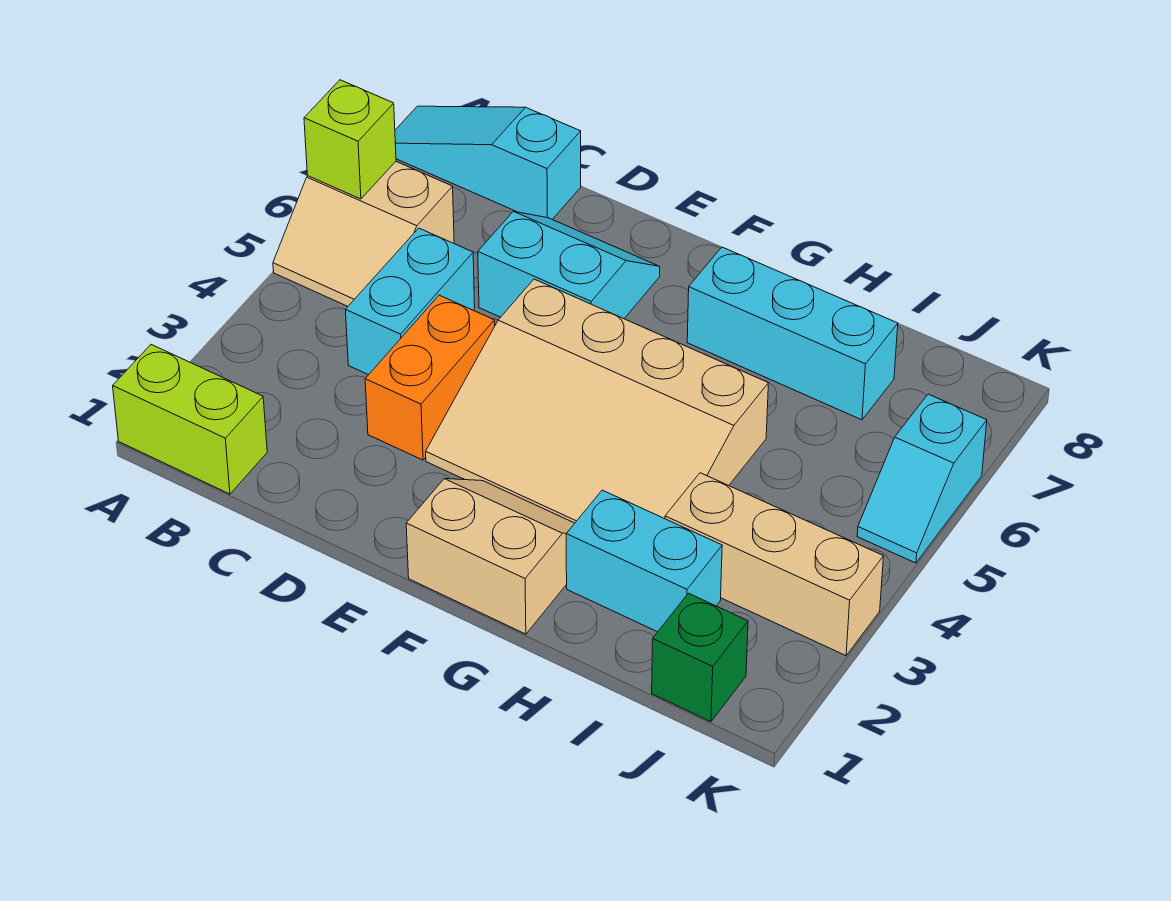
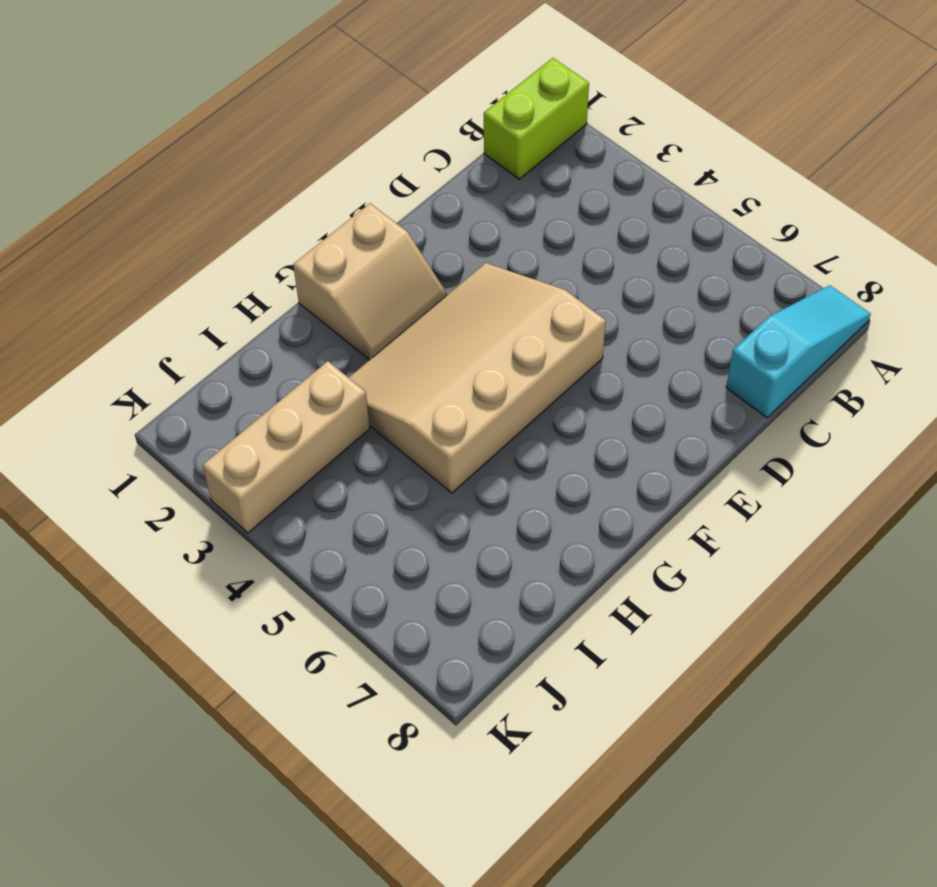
none -> tan slope A5:B6 level 1 top 6
none -> cyan brick C4:C5 level 1
none -> orange brick D3:D4 level 1

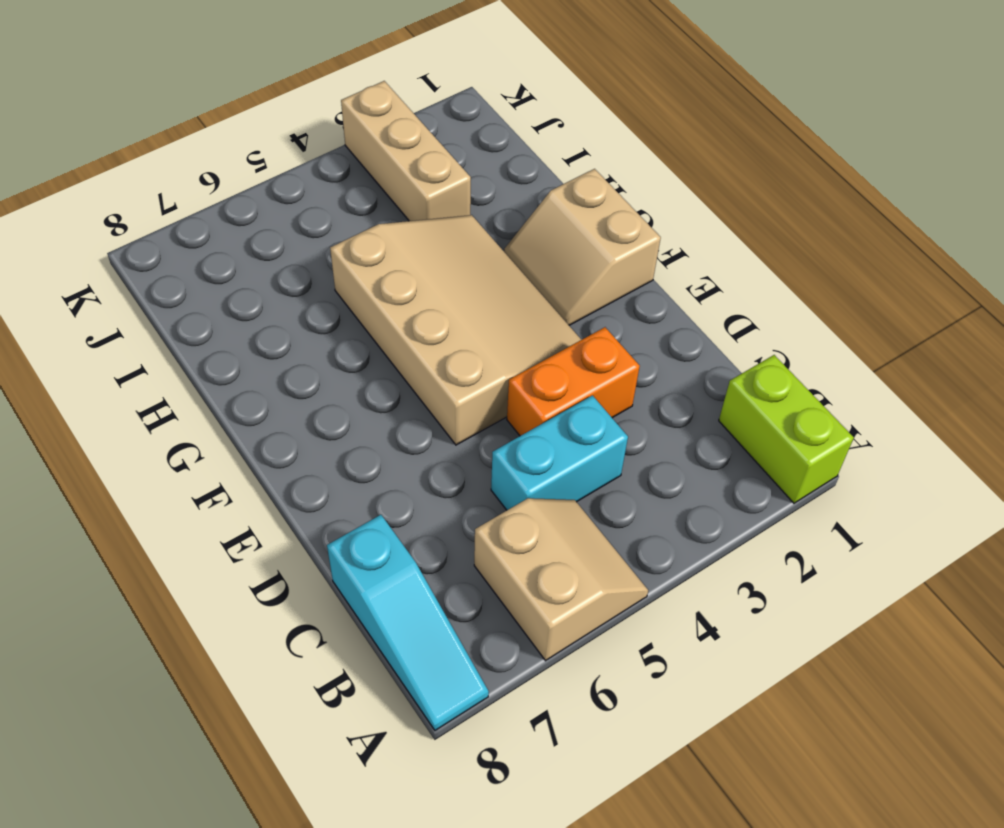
none -> cyan slope D6:E7 level 1 top 6
none -> cyan brick G7:I7 level 1
none -> cyan brick H2:I2 level 1

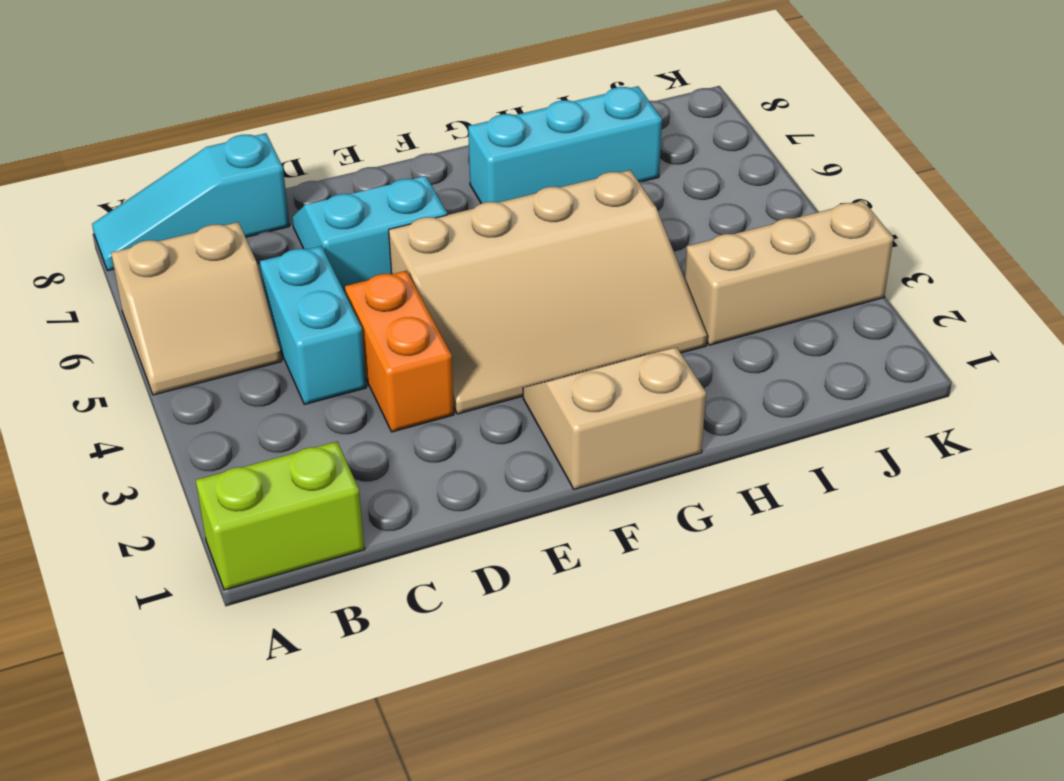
none -> cyan brick H2:I2 level 1
none -> green brick J1 level 1
none -> cyan slope K5:K6 level 1 top 6

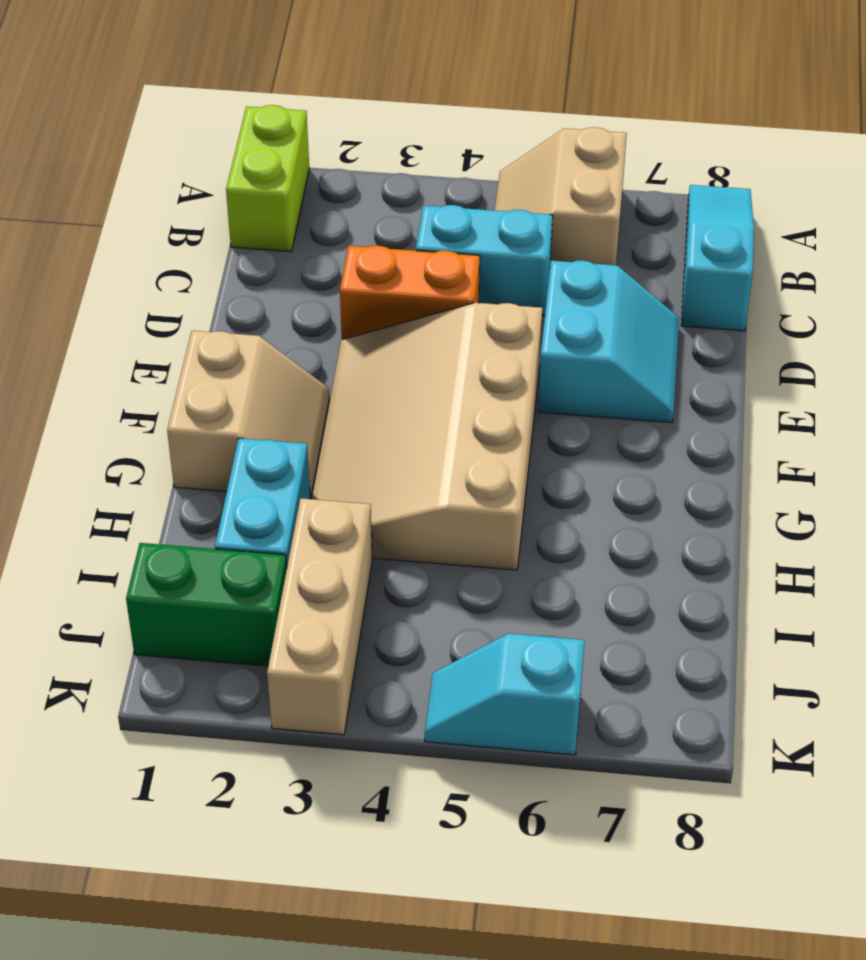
green brick J1:J2 level 1 -> green brick J1 level 1
none -> cyan brick G7:I7 level 1
none -> lime brick A6 level 2

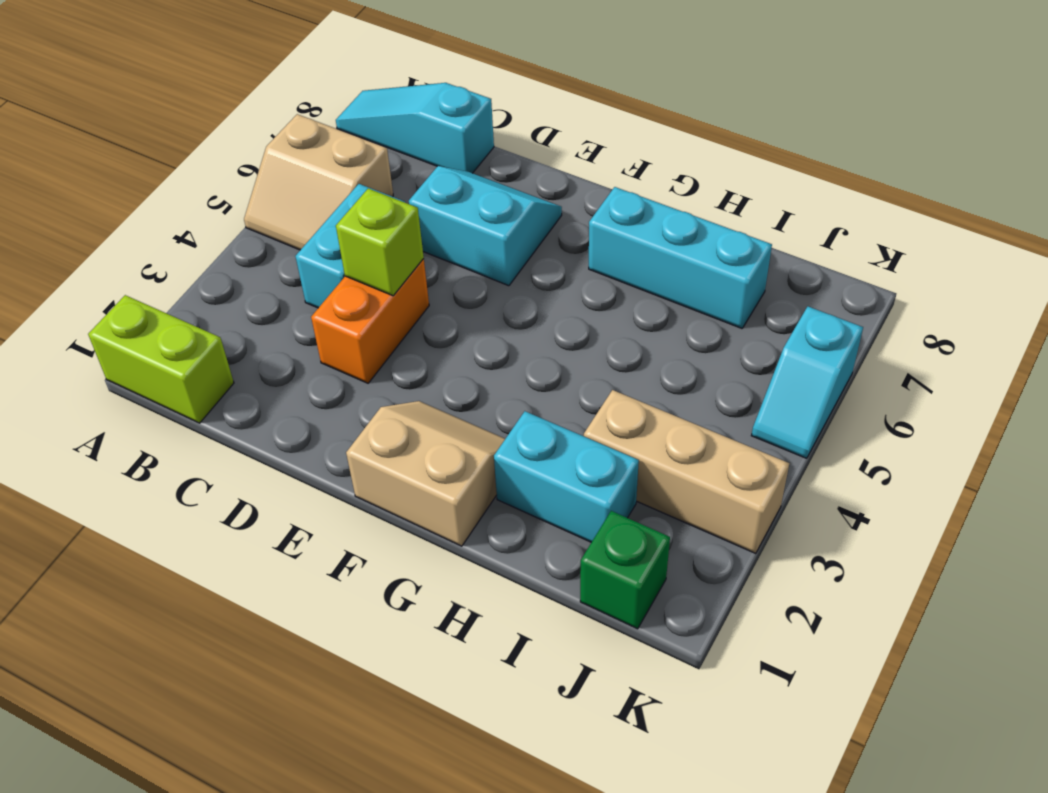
lime brick D4 level 2 -> lime brick A6 level 2
none -> tan slope E3:H5 level 1 top 5

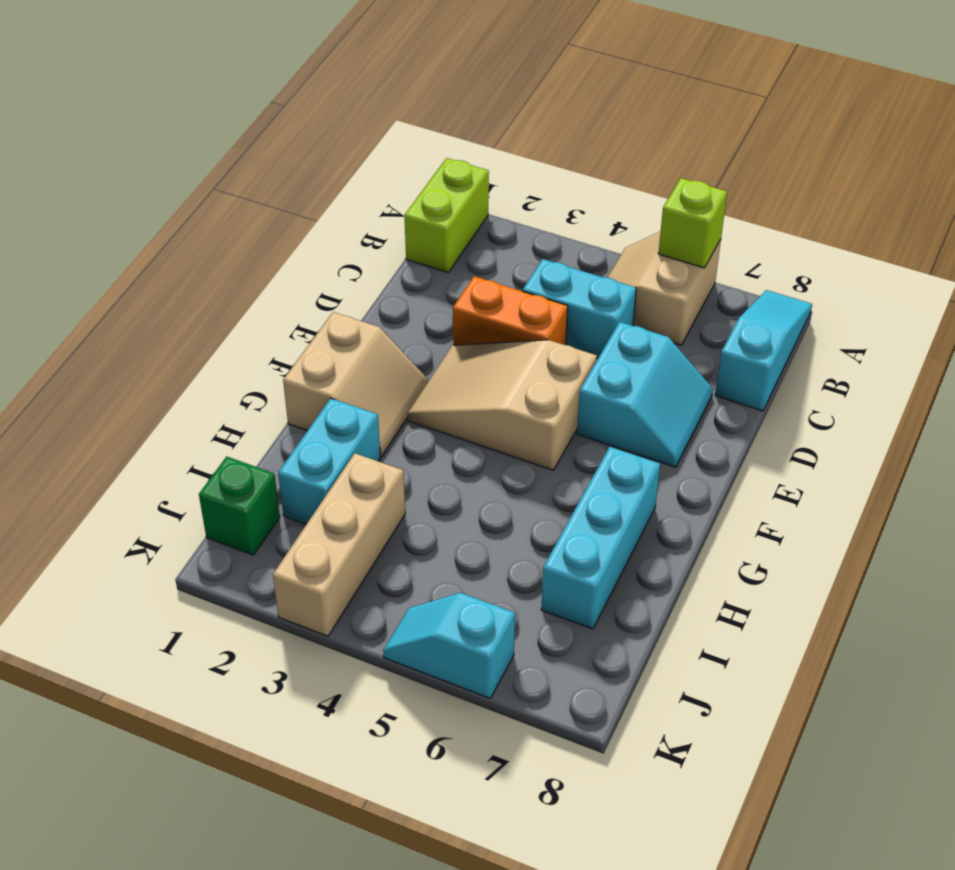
tan slope E3:F5 level 1 top 5 -> tan slope E3:H5 level 1 top 5

